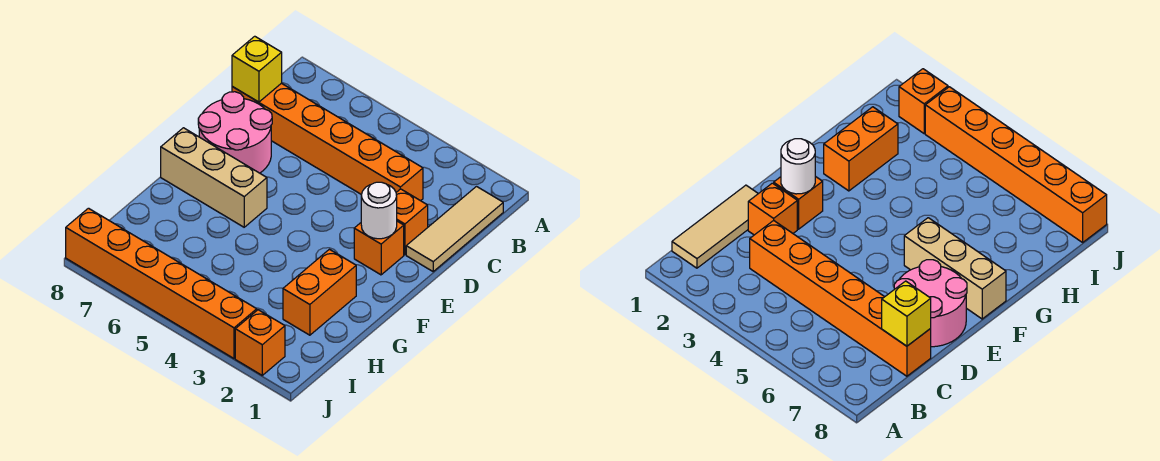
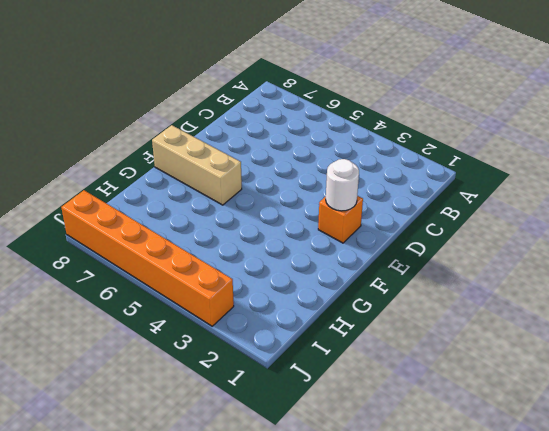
none -> tan tile B1:D1 level 1
none -> orange brick C3:C8 level 1

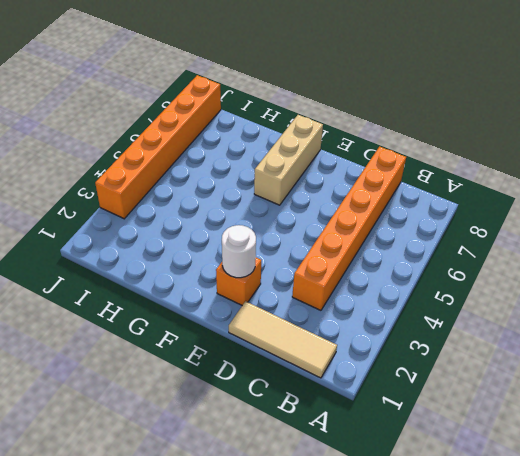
none -> orange brick D2 level 1
none -> pink round brick D7:E8 level 1

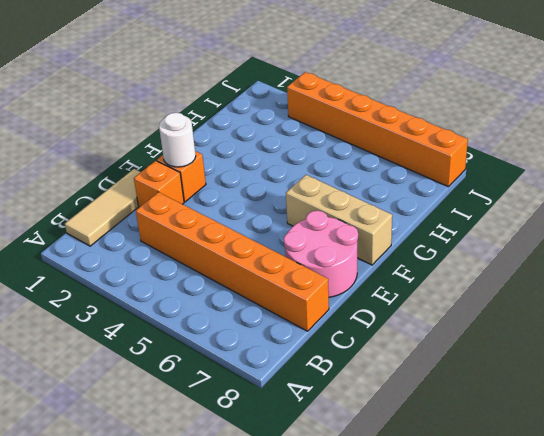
none -> orange brick G2:H2 level 1
none -> orange brick J2 level 1

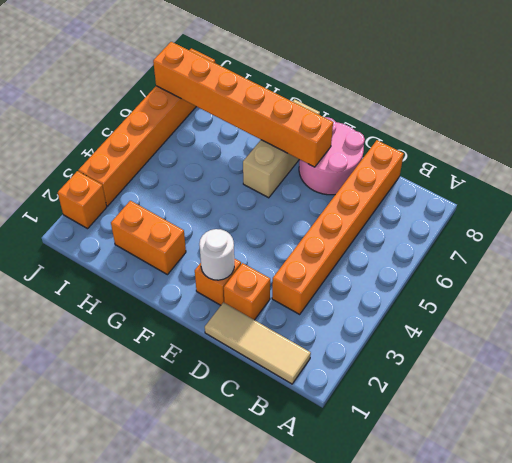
orange brick E7:J7 level 2 -> none
none -> yellow brick C8 level 2

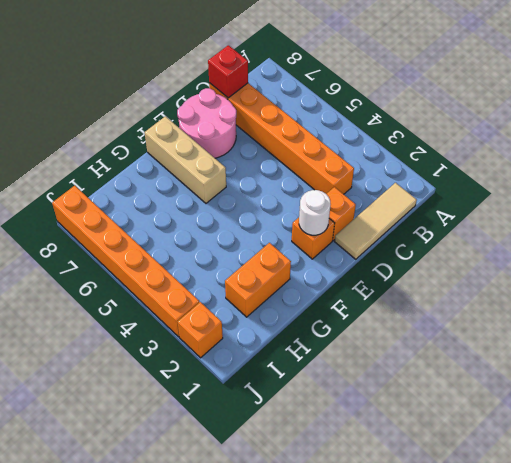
red brick C8 level 2 -> yellow brick C8 level 2

